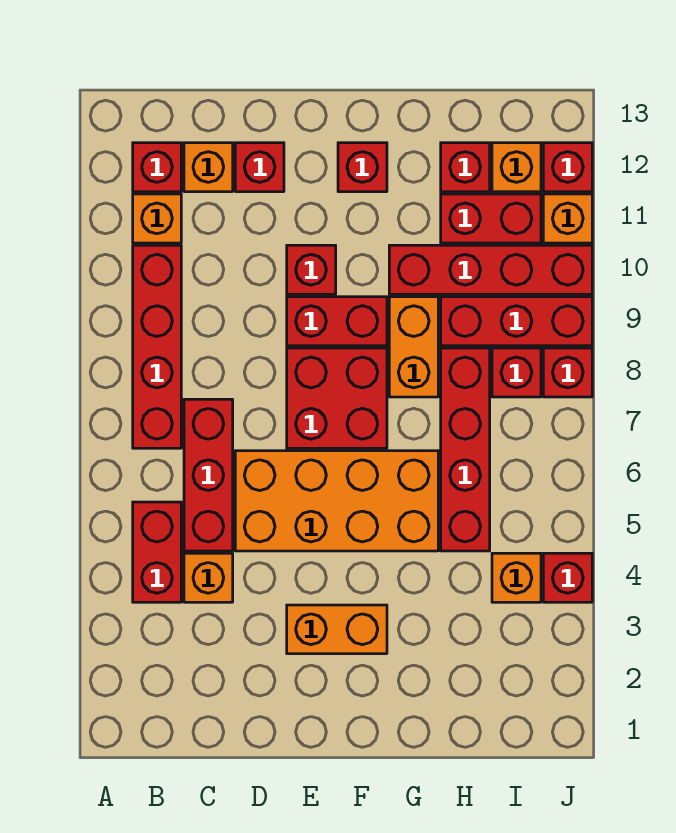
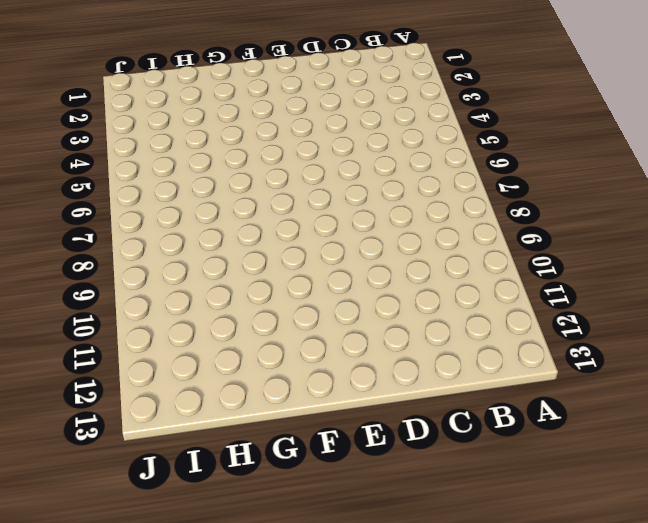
none -> red brick B4:B5 level 1
none -> red brick B7:B10 level 1
none -> orange brick B11 level 1

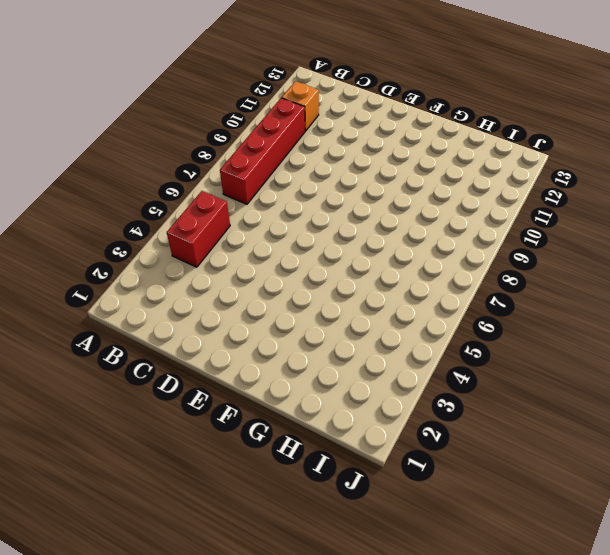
none -> red brick B12 level 1
none -> orange brick C4 level 1
none -> red brick C5:C7 level 1

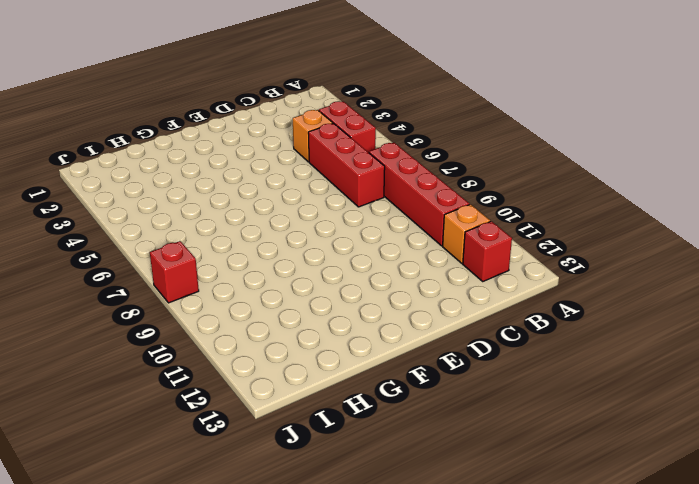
none -> orange brick C12 level 1
none -> orange brick D5:G6 level 1
none -> red brick D12 level 1

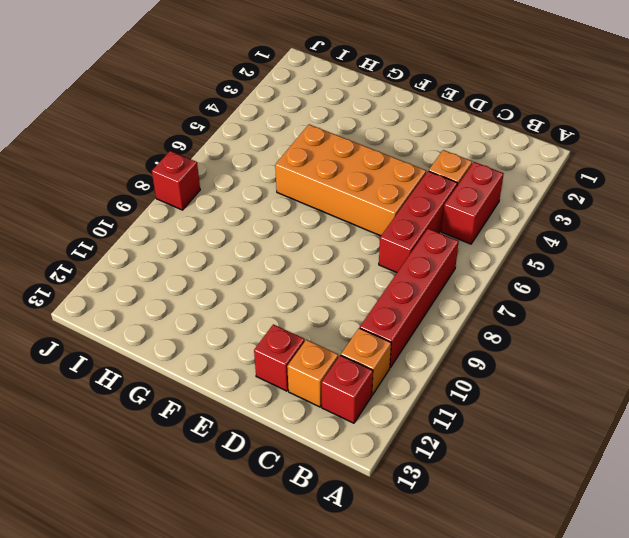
none -> orange brick E3:F3 level 1
none -> red brick E7:F8 level 1
none -> red brick E9:F9 level 1

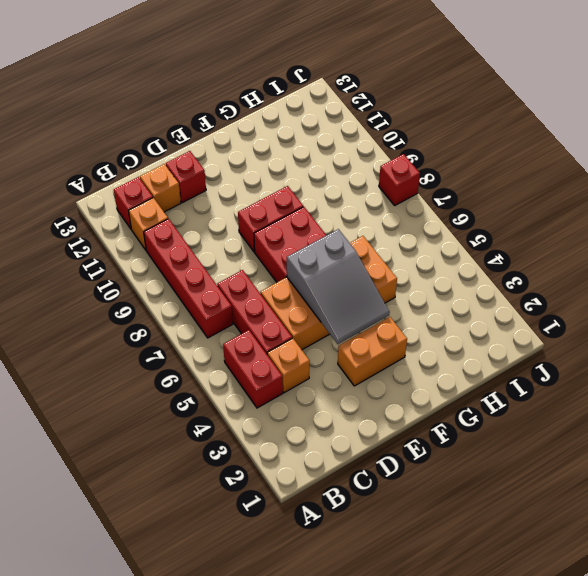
grey slope E4:F6 level 2 top 6 -> none
none -> red brick E10 level 1
none -> red brick F12 level 1
none -> orange brick G8:G9 level 1

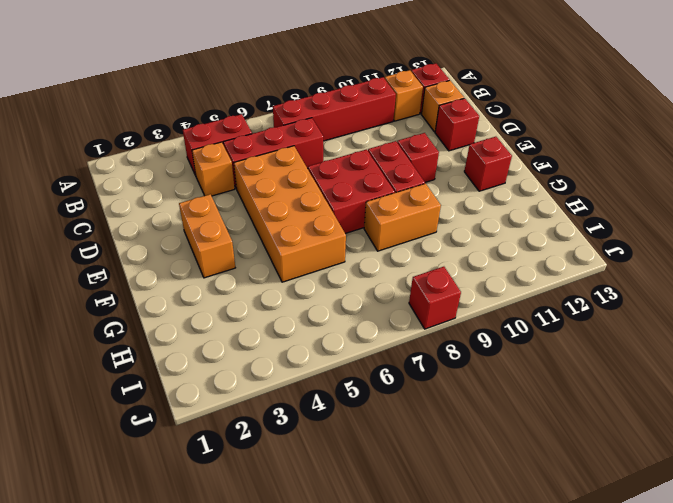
none -> red brick G10:J10 level 1
none -> red brick H5:H8 level 1
none -> red brick H9:J9 level 1

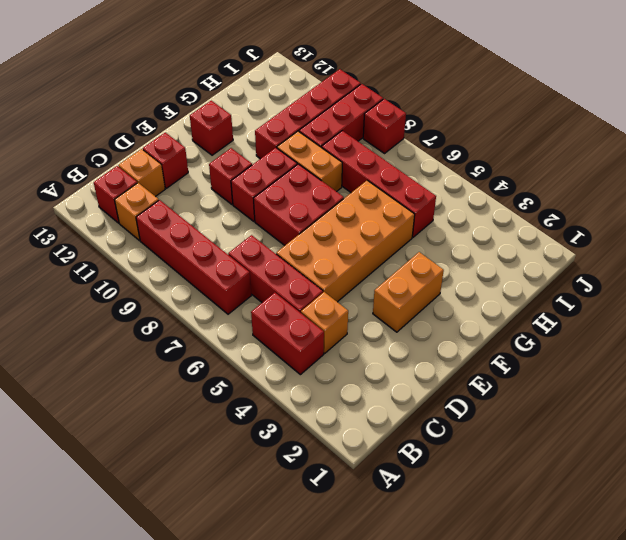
none -> red brick H11:I11 level 1
none -> red brick H12 level 1
none -> orange brick I4 level 1

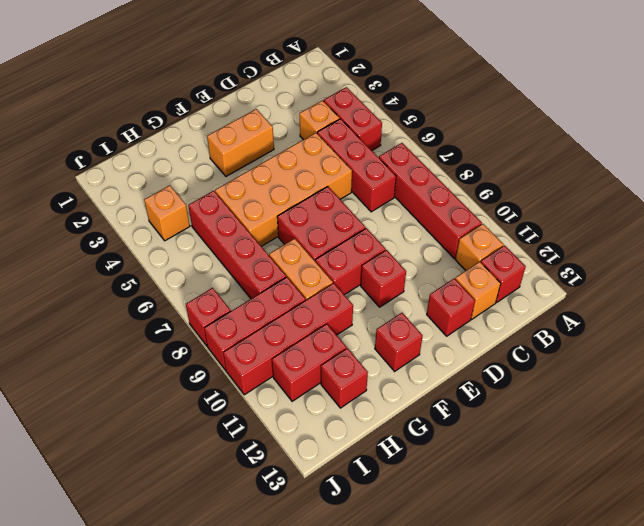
none -> red brick I8 level 1
none -> orange brick I12 level 1
none -> red brick J4 level 1

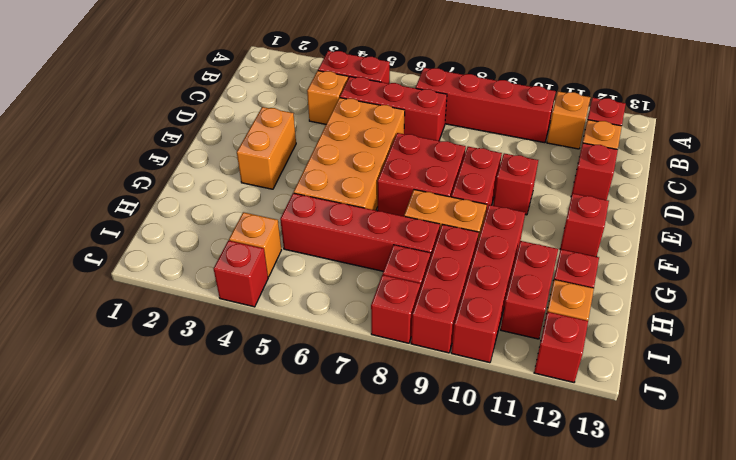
none -> orange brick J11 level 1

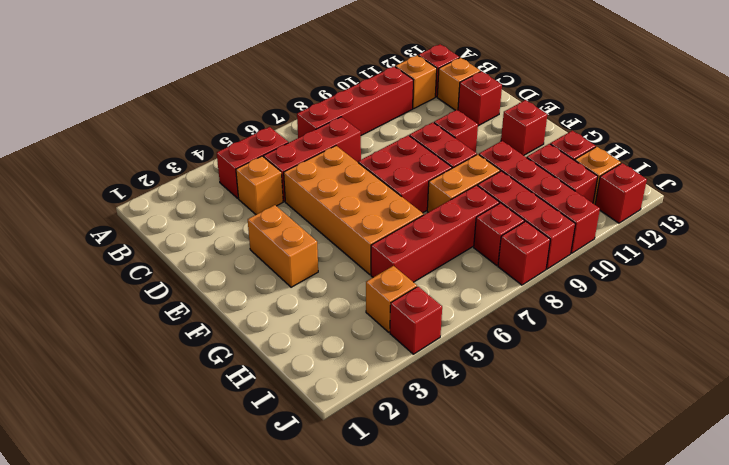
none -> orange brick J11 level 1

